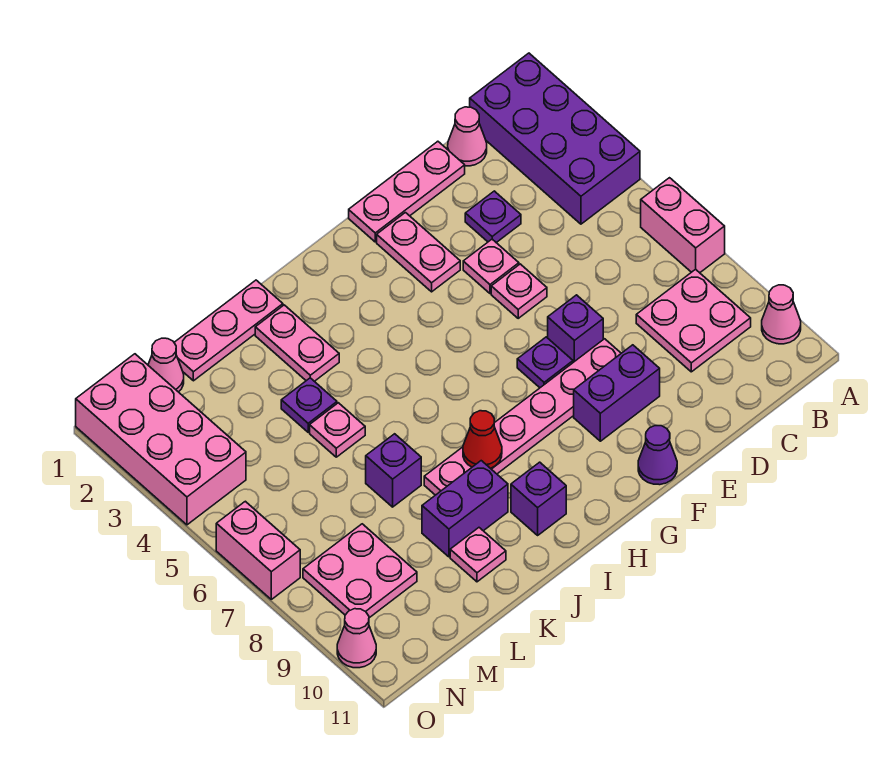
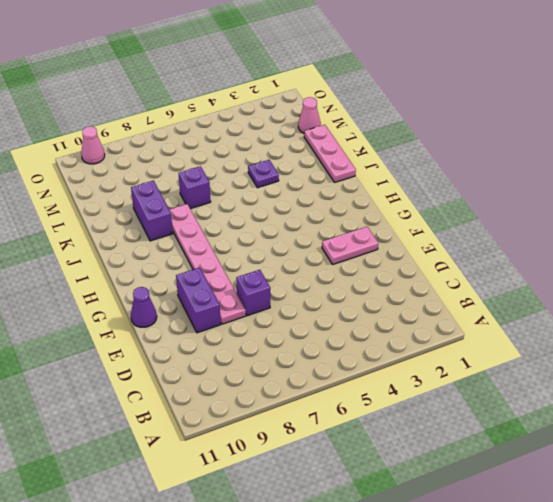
none -> purple brick A1:B4 level 1
none -> pink brick A6:A7 level 1
none -> pink cone A10 level 1

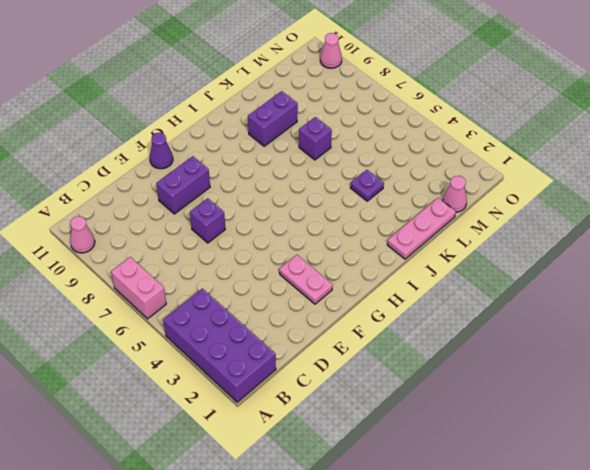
none -> pink plate B8:C9 level 1
none -> pink cone C1 level 1
none -> pink plate D1:F1 level 1

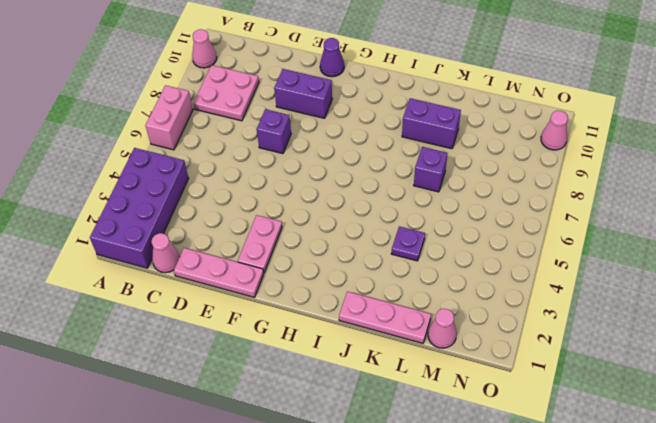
none -> purple plate D3 level 1
none -> pink plate E4 level 1
none -> pink plate E5 level 1

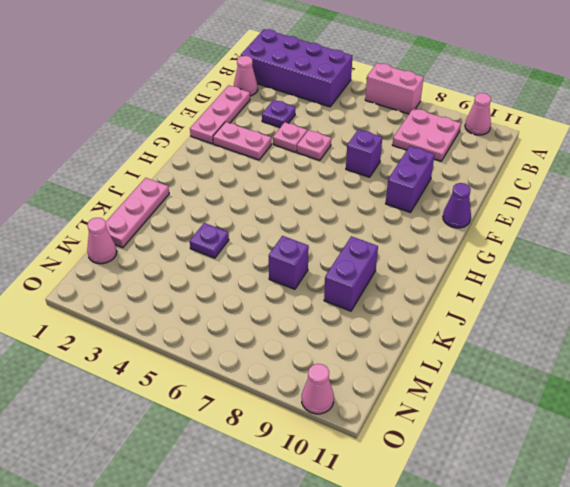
none -> pink plate E8:J8 level 1
none -> purple plate F7 level 1
none -> purple brick I10 level 1

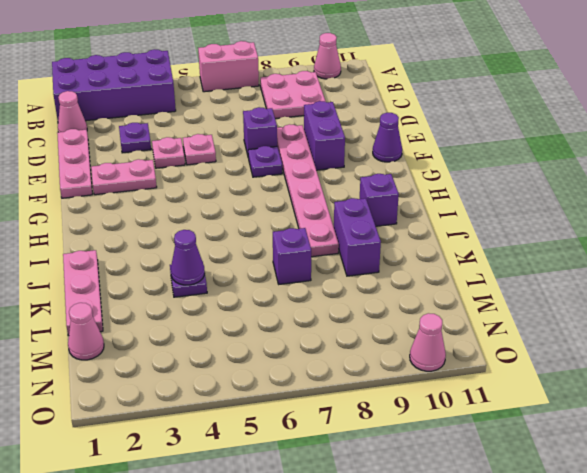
purple cone K4 level 2 -> none
none -> pink plate J2:J3 level 1
none -> pink plate K5 level 1
none -> pink plate K10 level 1

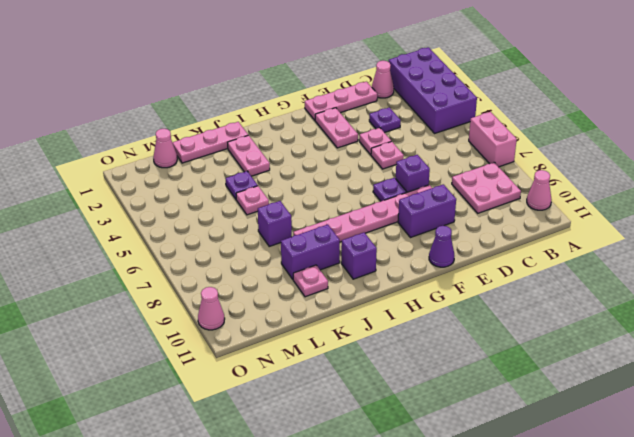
none -> pink plate M8:N9 level 1
none -> pink brick N1:O4 level 1
none -> pink brick O6:O7 level 1

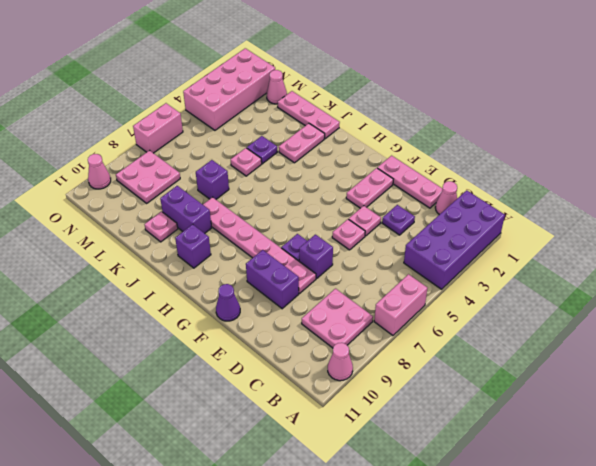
none -> red cone I8 level 2

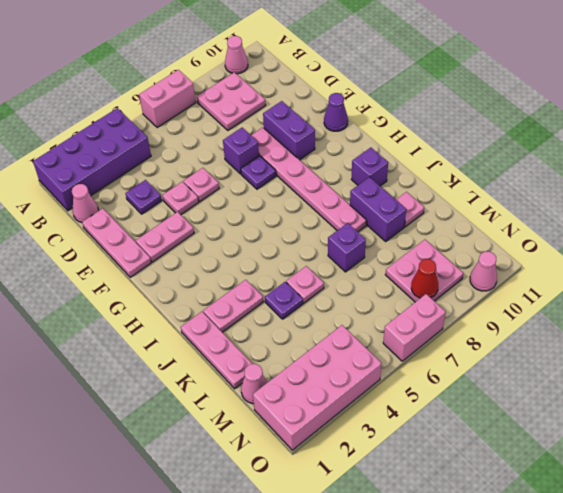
red cone N8 level 2 -> red cone I8 level 2

